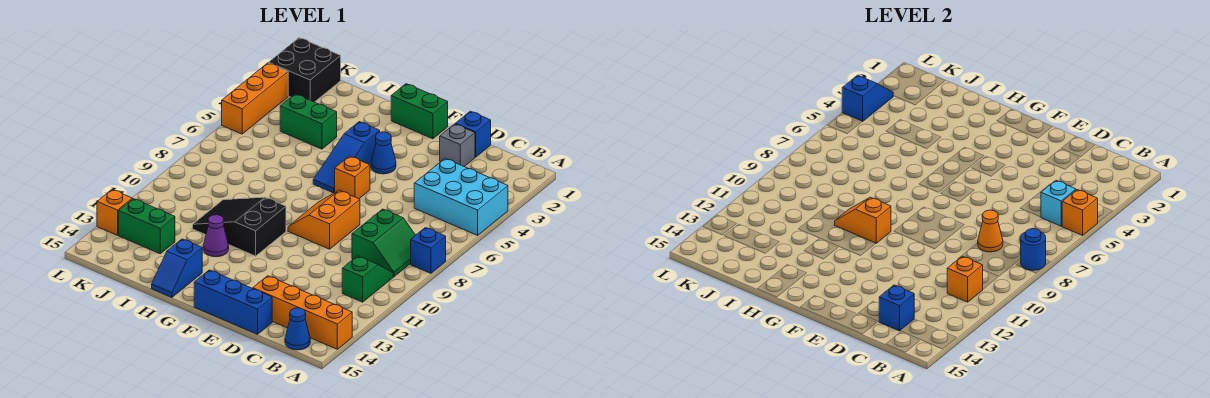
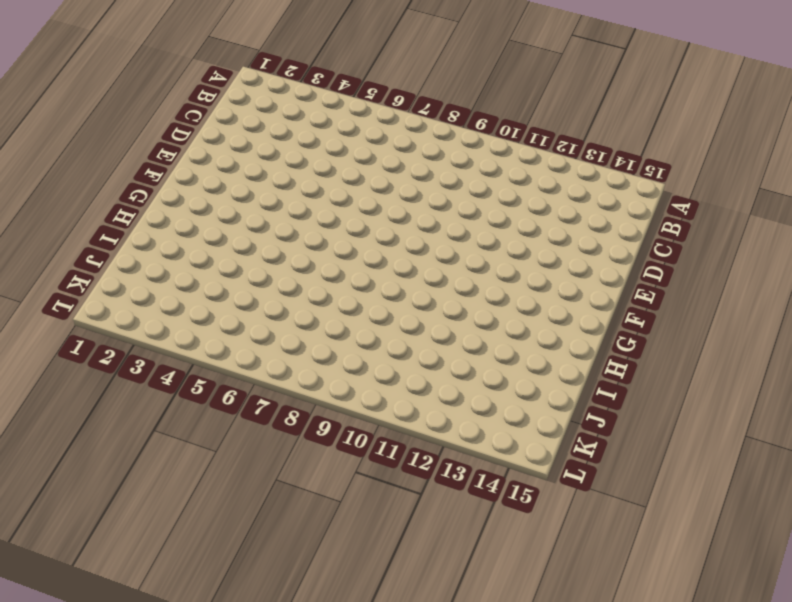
none -> cyan brick A4:C5 level 1
none -> blue brick A8 level 1
none -> orange brick A14:D14 level 1
none -> green slope B8:C9 level 1 top C

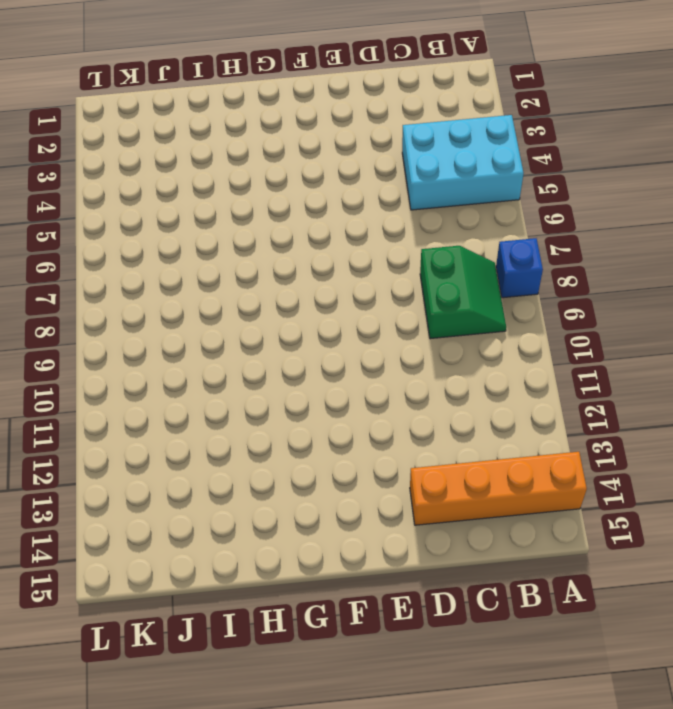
none -> green slope B10:B11 level 1 top 11
none -> blue cone B15 level 1
none -> blue brick D1 level 1
none -> grey brick D2 level 1

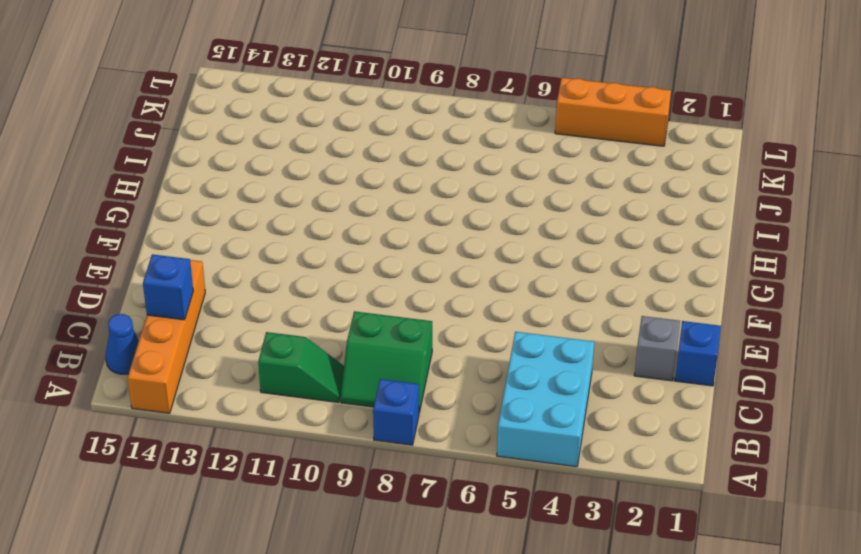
none -> blue brick D15:F15 level 1
none -> orange slope E8:F9 level 1 top E
none -> green brick F1:G1 level 1
none -> blue cone F4 level 1

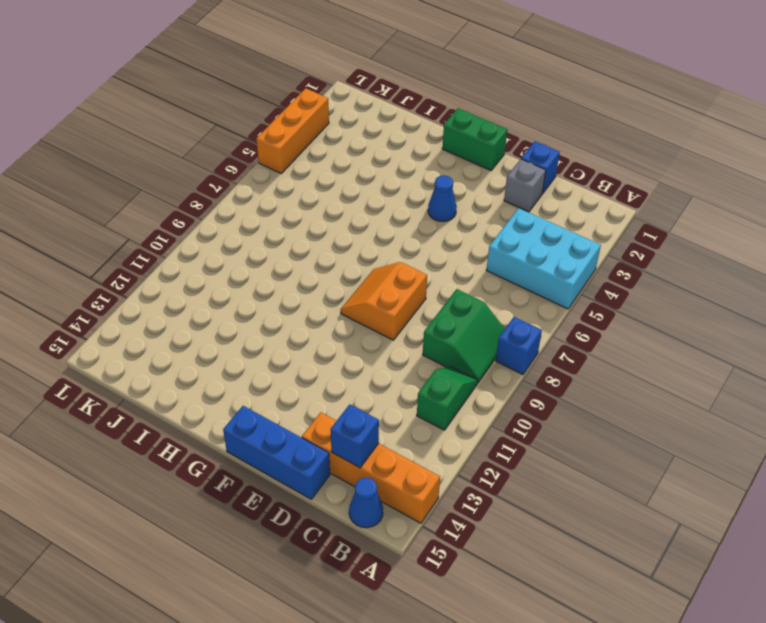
none -> orange brick F6 level 1
none -> blue slope G4:G6 level 1 top 4
none -> black slope G10:I11 level 1 top G
none -> purple cone H12 level 1

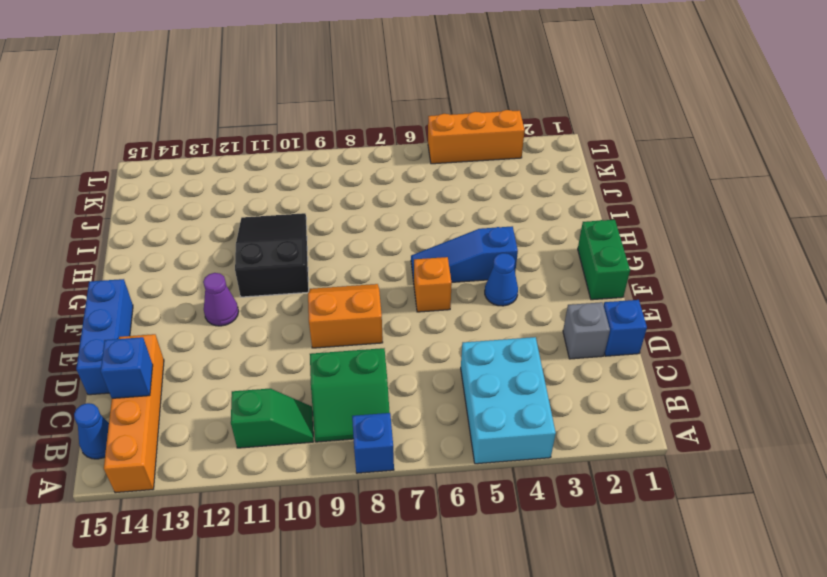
purple cone F12 level 1 -> purple cone H12 level 1
none -> blue slope H14:H15 level 1 top 14
none -> green brick I4:J4 level 1
none -> green brick J13:K13 level 1
none -> black brick K1:L2 level 1

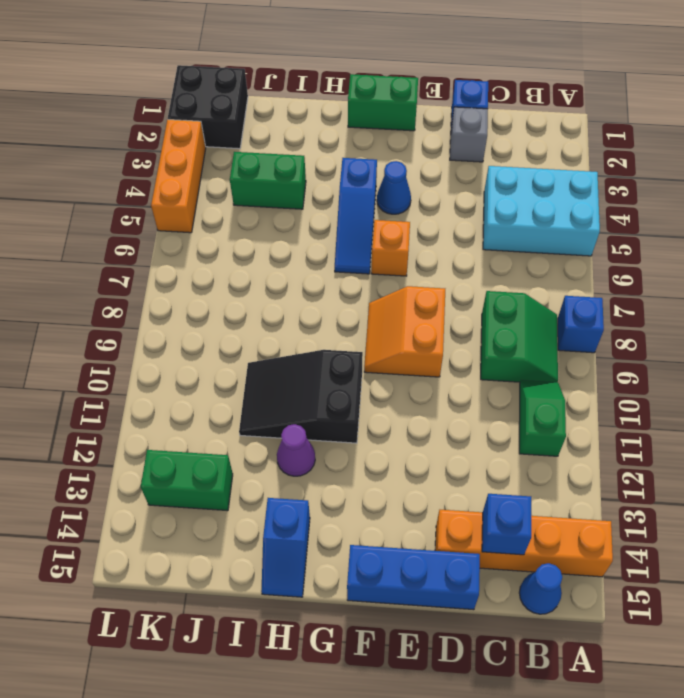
none -> orange brick L13 level 1
none -> orange brick A5 level 2
none -> blue round brick A8 level 2
none -> cyan brick B5 level 2

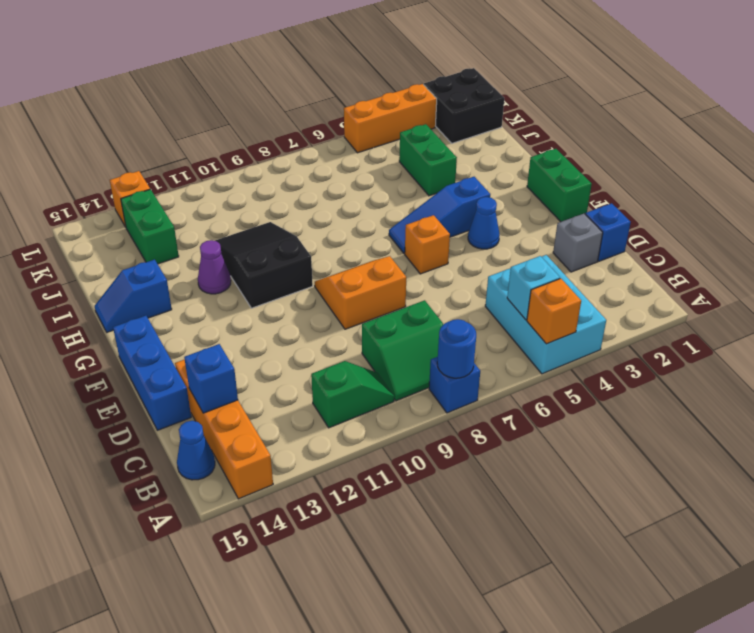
none -> orange brick B11 level 2
none -> orange cone C8 level 2
none -> orange slope G10:H10 level 2 top G
none -> blue slope L3:L4 level 2 top 4

